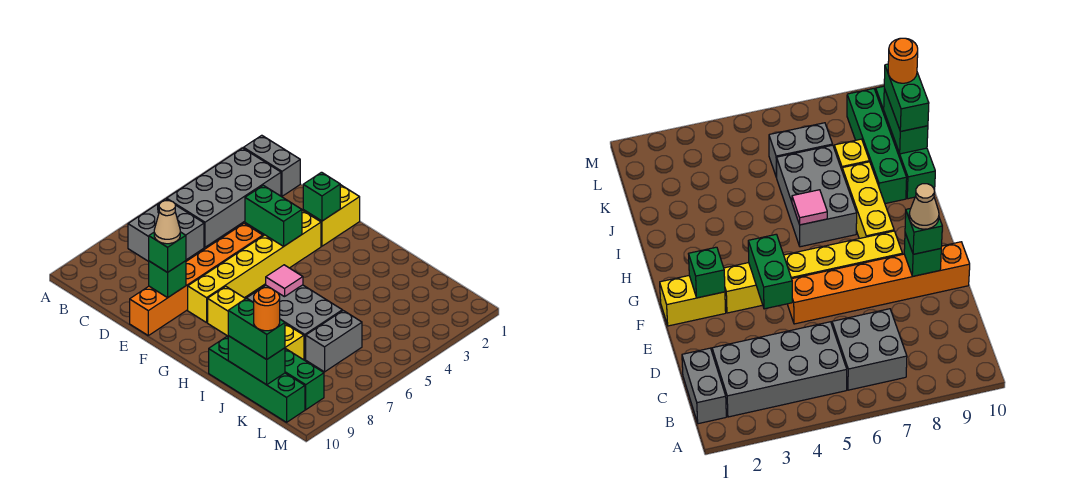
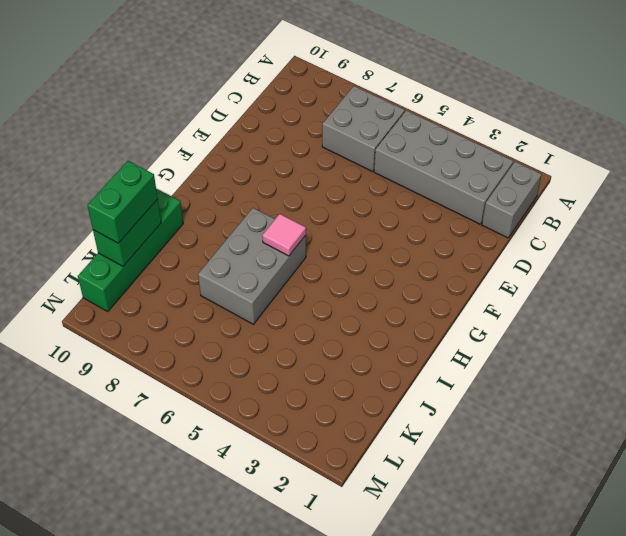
none -> orange brick E5:E10 level 1
none -> yellow brick F1:F2 level 1
none -> yellow brick F3:F8 level 1

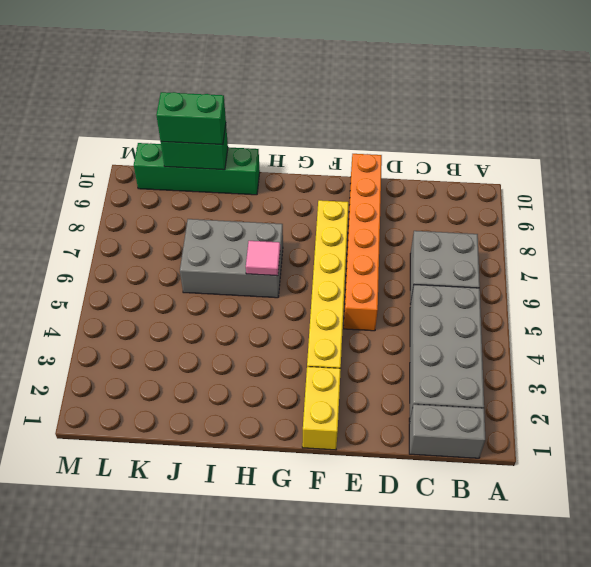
none -> yellow brick G8:I8 level 1
none -> green brick I9:L9 level 1
none -> yellow brick J8 level 1

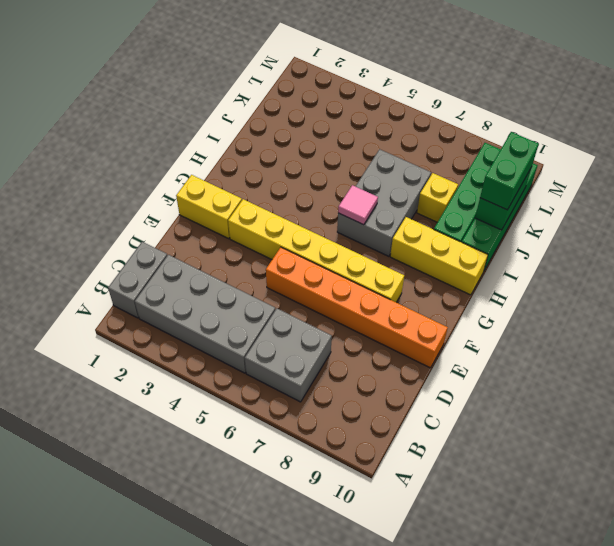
yellow brick H8:H10 level 1 -> yellow brick G8:I8 level 1
none -> grey brick K6:K7 level 1
none -> green brick E4:F4 level 2
none -> green brick E9 level 2

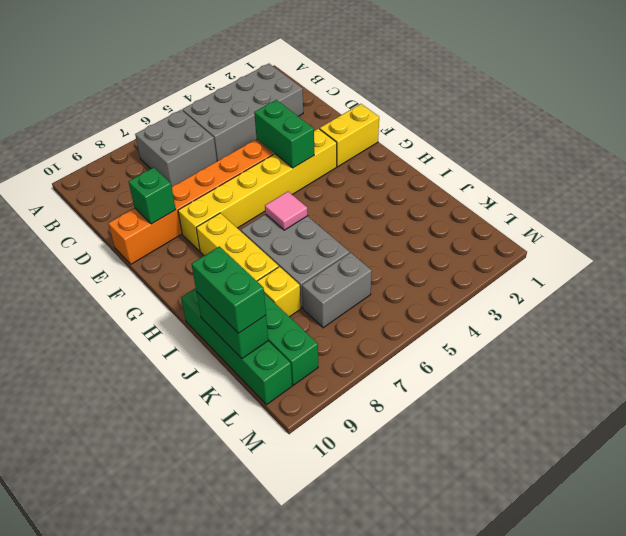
none -> grey brick B1:C1 level 1
none -> green brick F2 level 2
none -> green brick E9 level 3

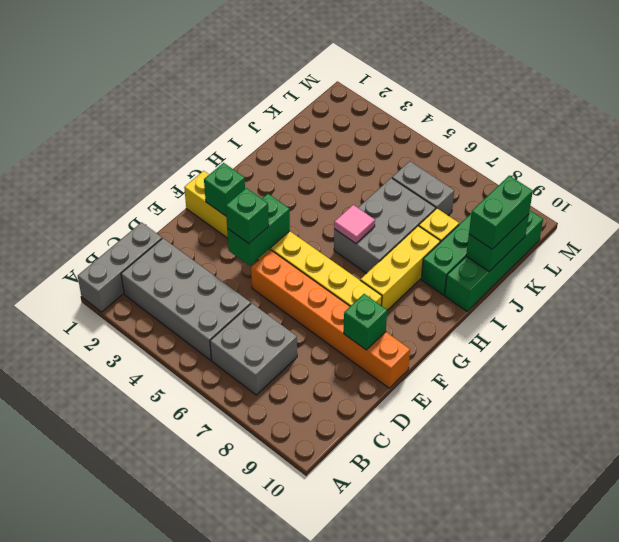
grey brick A1:C1 level 1 -> grey brick B1:C1 level 1
green brick E4 level 3 -> green brick E9 level 3
none -> tan cone E9 level 4
none -> orange round brick K10 level 4

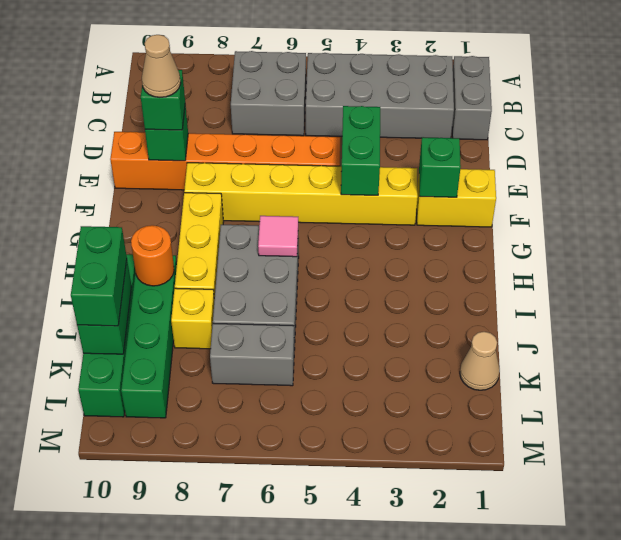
orange round brick I9 level 2 -> orange round brick K10 level 4
tan cone K1 level 1 -> none

